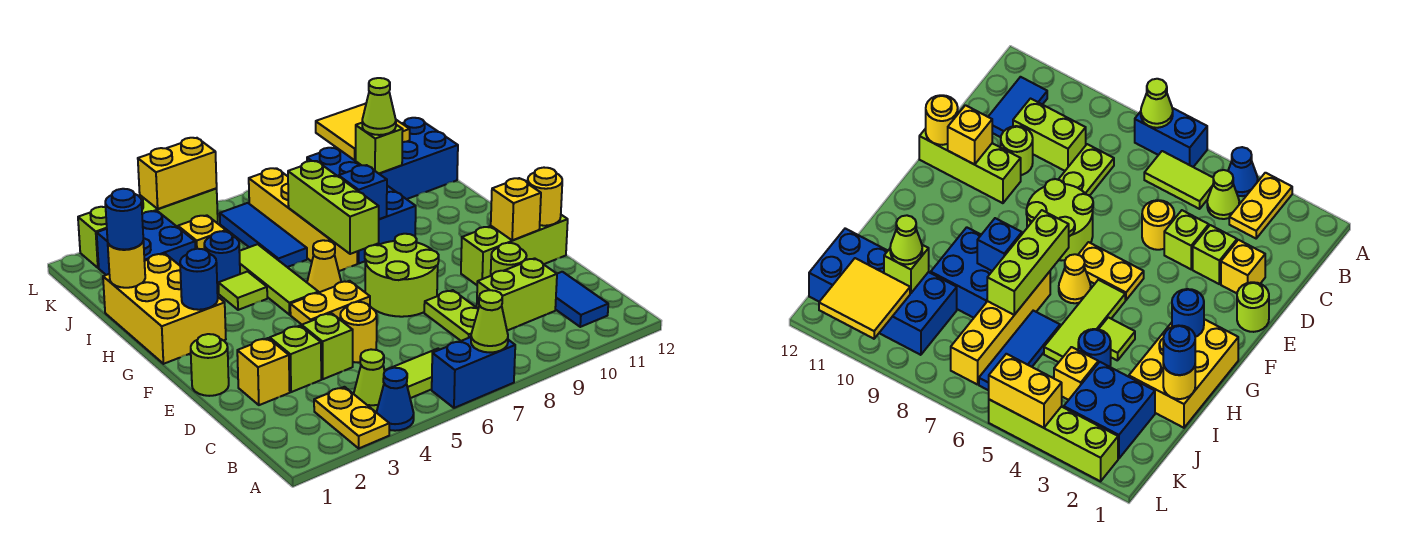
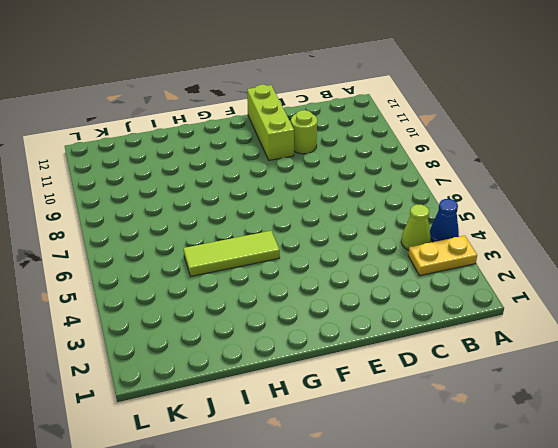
none -> blue brick A6:A7 level 1
none -> lime tile B5:B6 level 1
none -> blue tile B11:C11 level 1
none -> lime plate C8:D8 level 1

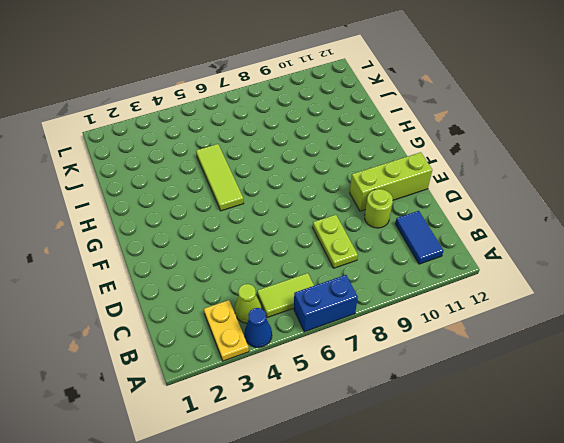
none -> lime brick C9:C10 level 1
none -> yellow brick D2 level 1
none -> lime brick D3 level 1
none -> lime brick D4 level 1

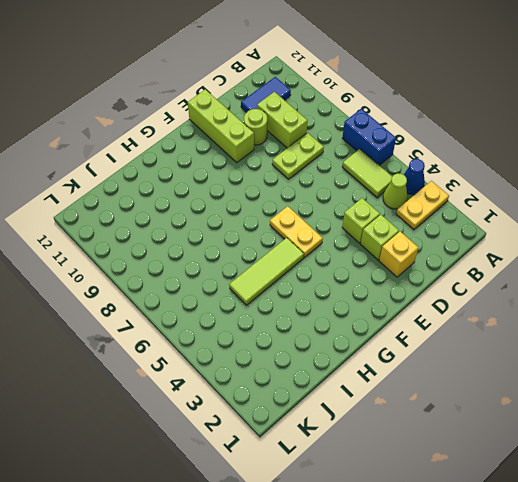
none -> yellow round brick D5 level 1
none -> lime round brick E1 level 1
none -> lime round brick E7:F8 level 1
none -> yellow brick G1:I2 level 1

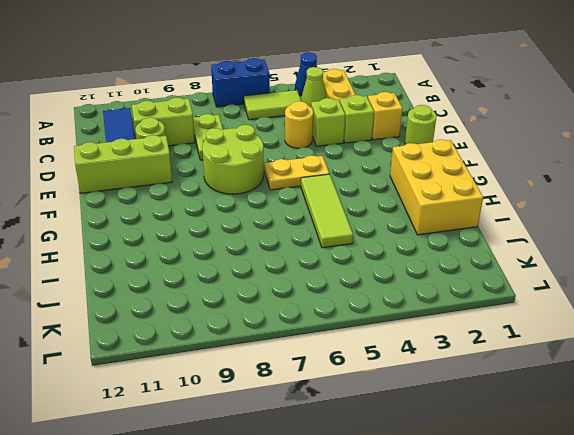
none -> yellow cone G6 level 1
none -> lime tile H4 level 1
none -> yellow brick H7:K7 level 1
none -> blue brick H8:I9 level 1

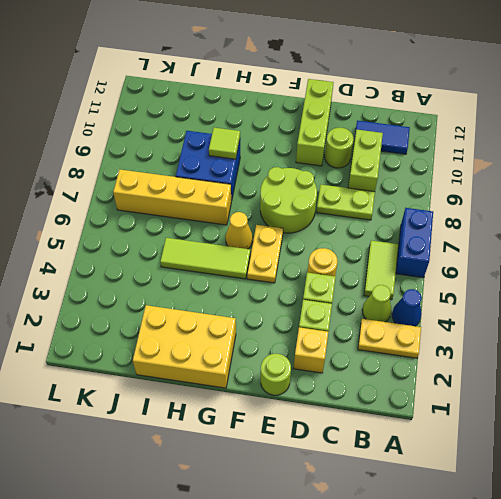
lime tile H9 level 2 -> lime tile H4 level 1
none -> blue round brick I4 level 1
none -> blue tile I6:K6 level 1
none -> blue brick J2:K3 level 1
none -> yellow brick J4 level 1

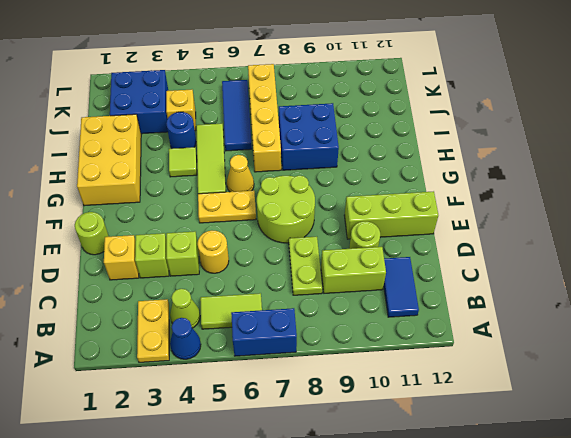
none -> blue brick J9:K12 level 1
none -> lime brick L2:L5 level 1
none -> lime cone A7 level 2
none -> yellow brick E11 level 2

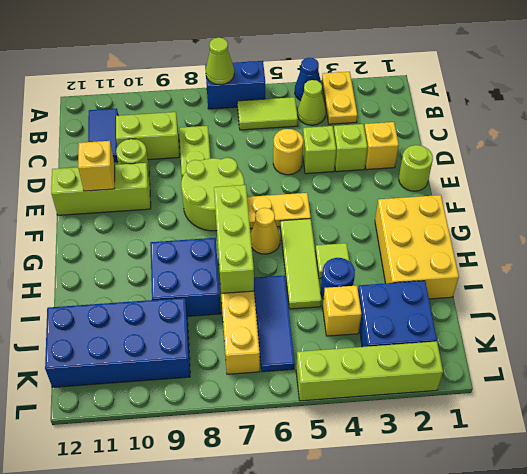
none -> yellow round brick E12 level 2
none -> blue round brick G2 level 2
none -> blue brick H8 level 2
none -> yellow round brick I1 level 2

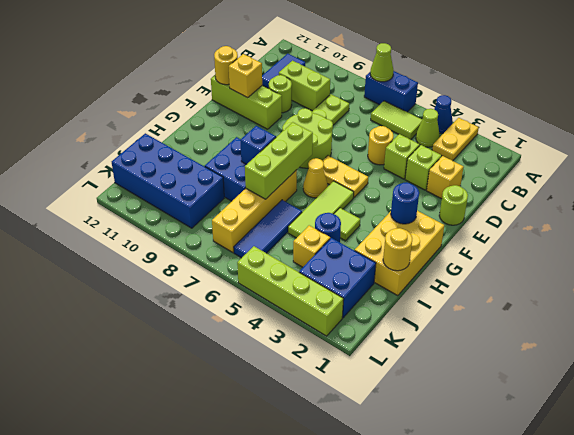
none -> lime brick J10 level 2
none -> yellow tile K10:L11 level 2
none -> yellow brick L4:L5 level 2
none -> blue round brick I1 level 3

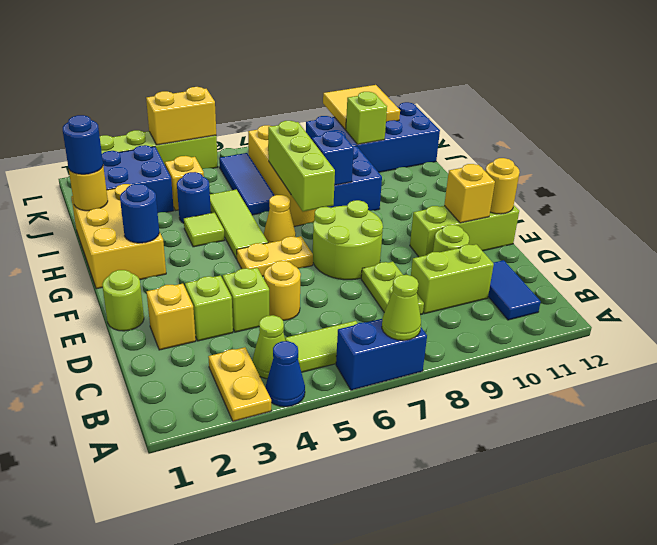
none -> lime cone J10 level 3

